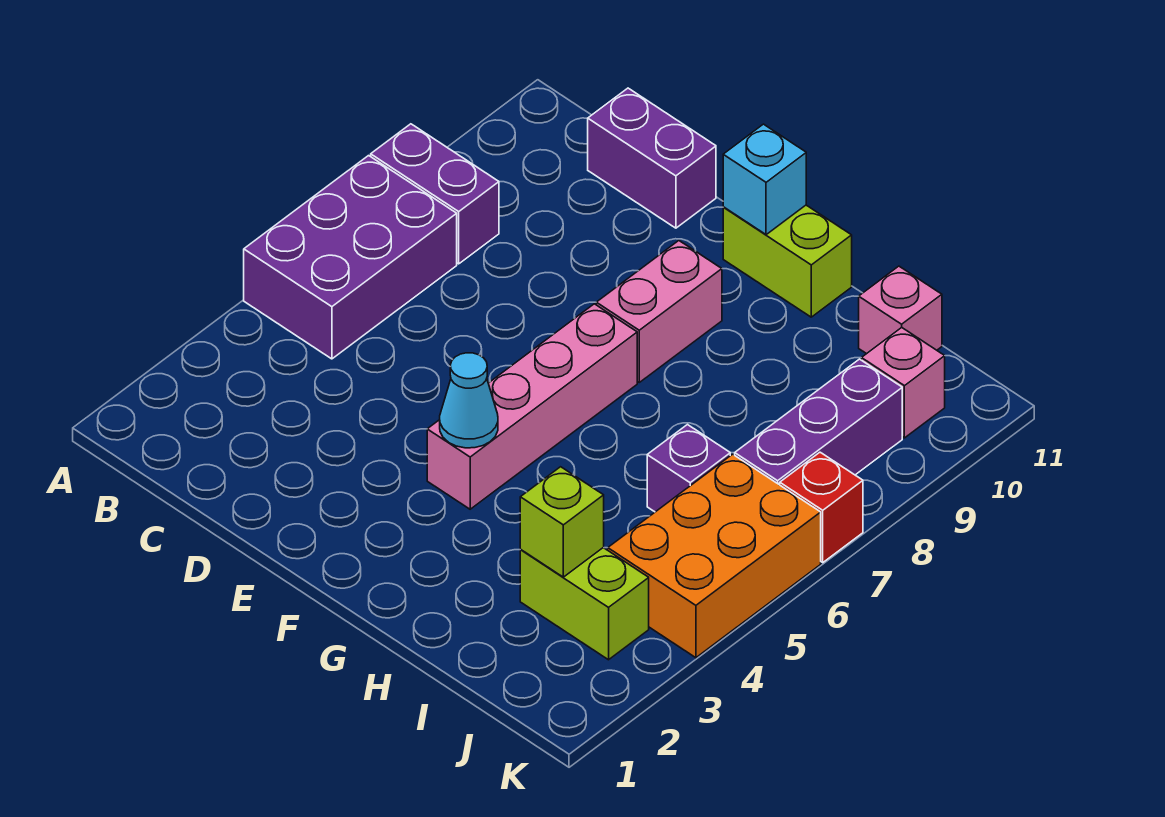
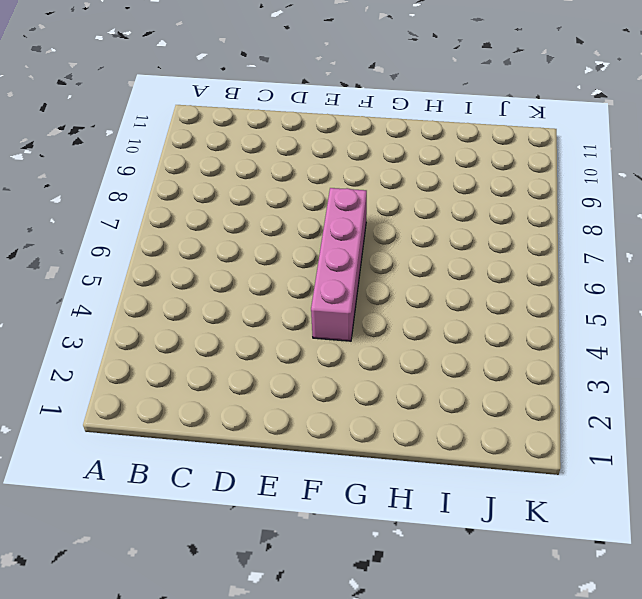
none -> purple brick A5:B7 level 1
none -> purple brick A8:B8 level 1
none -> purple brick C11:D11 level 1

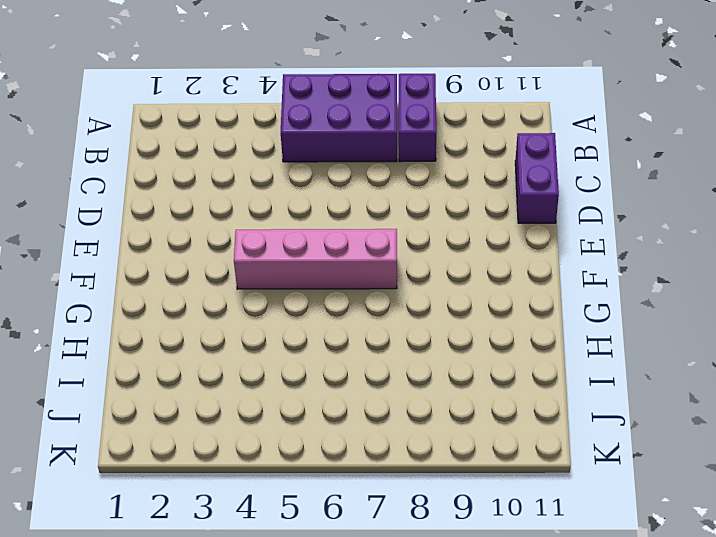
none -> pink brick F8:F9 level 1
none -> lime brick F11:G11 level 1
none -> lime brick I3:J3 level 1

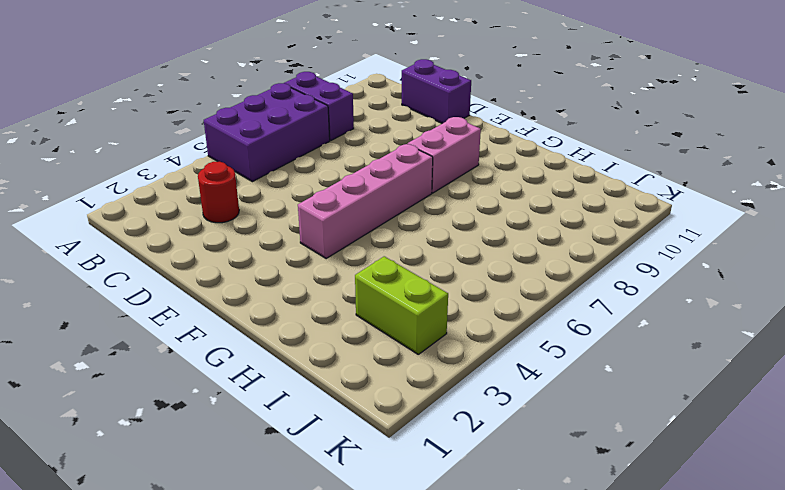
red round brick C3 level 1 -> none
none -> lime brick F11:G11 level 1
none -> purple brick I6 level 1
none -> pink brick I11 level 1

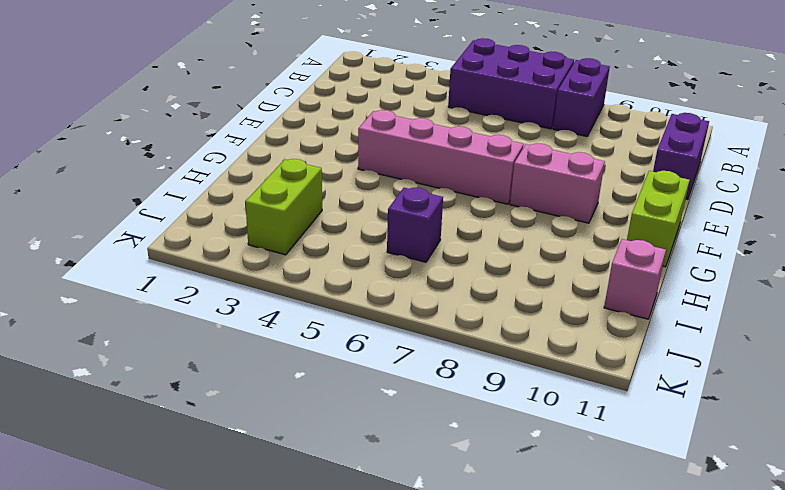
none -> orange brick J4:K6 level 1
none -> purple brick J7:J9 level 1
none -> pink brick J10 level 1

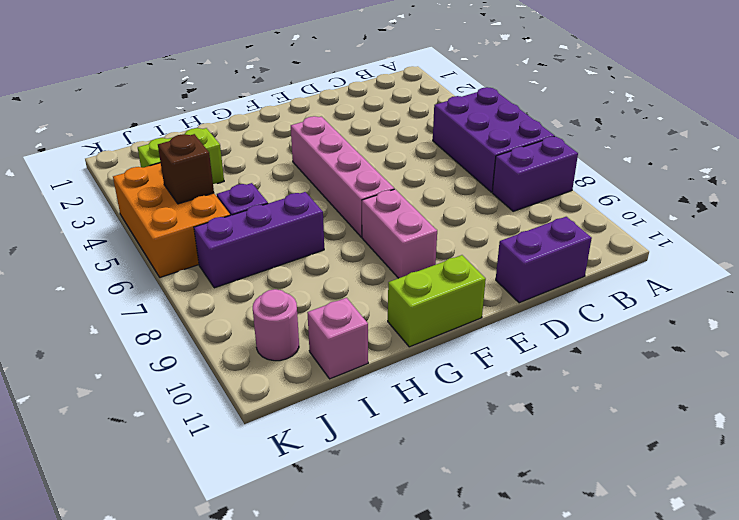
purple brick H7:J7 level 1 -> purple brick J7:J9 level 1
brown brick J5 level 2 -> none
pink round brick J10 level 1 -> pink brick J10 level 1
none -> red brick K7 level 1
none -> cyan cone F4 level 2
none -> cyan brick F11 level 2

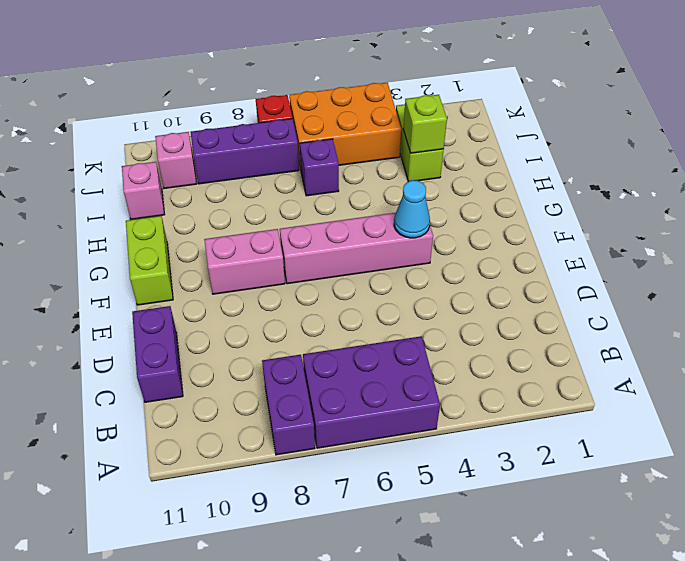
none -> cyan brick F11 level 2

